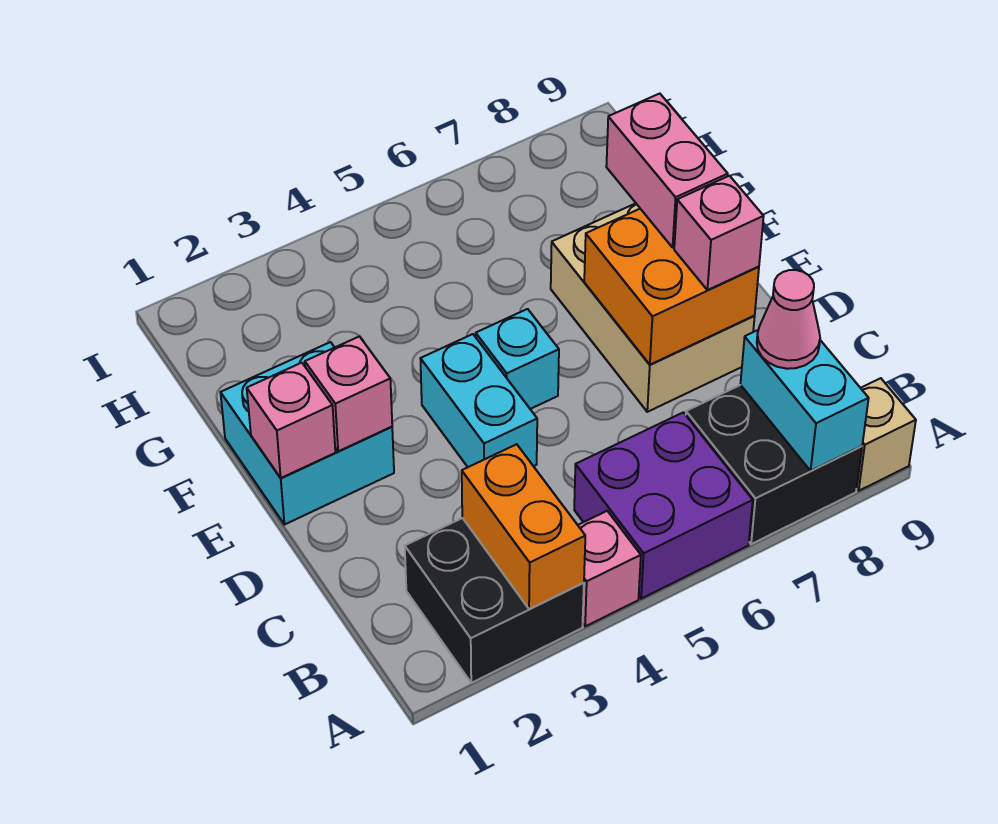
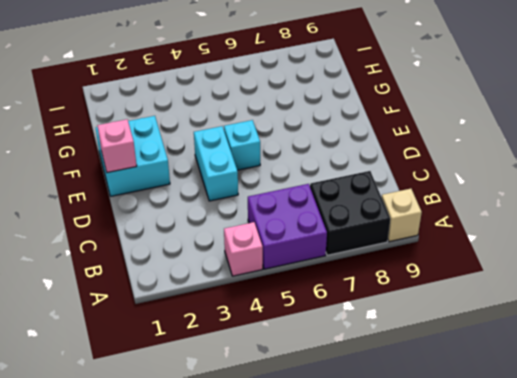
none -> black brick A2:B3 level 1
none -> tan brick D7:F8 level 1
none -> orange brick A3:B3 level 2

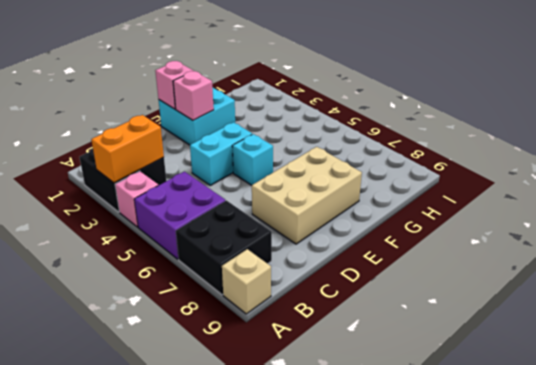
none -> cyan brick A8:B8 level 2
none -> orange brick D7:E8 level 2
none -> pink cone B8 level 3

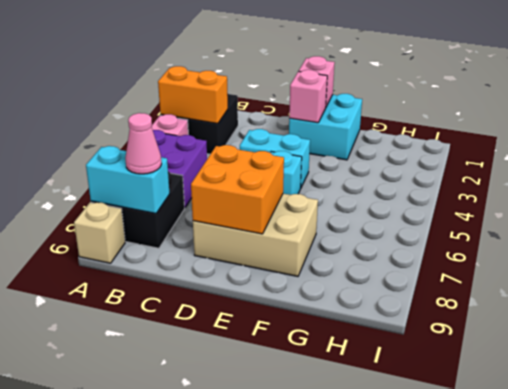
none -> pink brick D8 level 3
none -> pink brick E8:F8 level 3

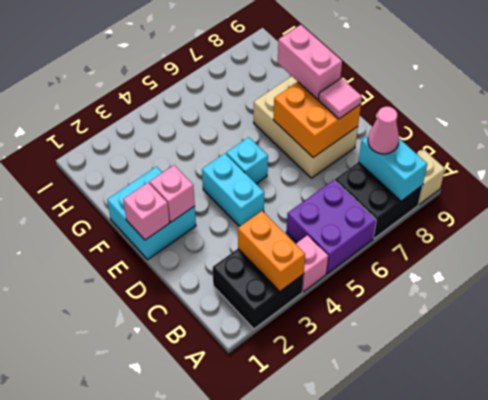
pink tile D8 level 3 -> pink brick D8 level 3

